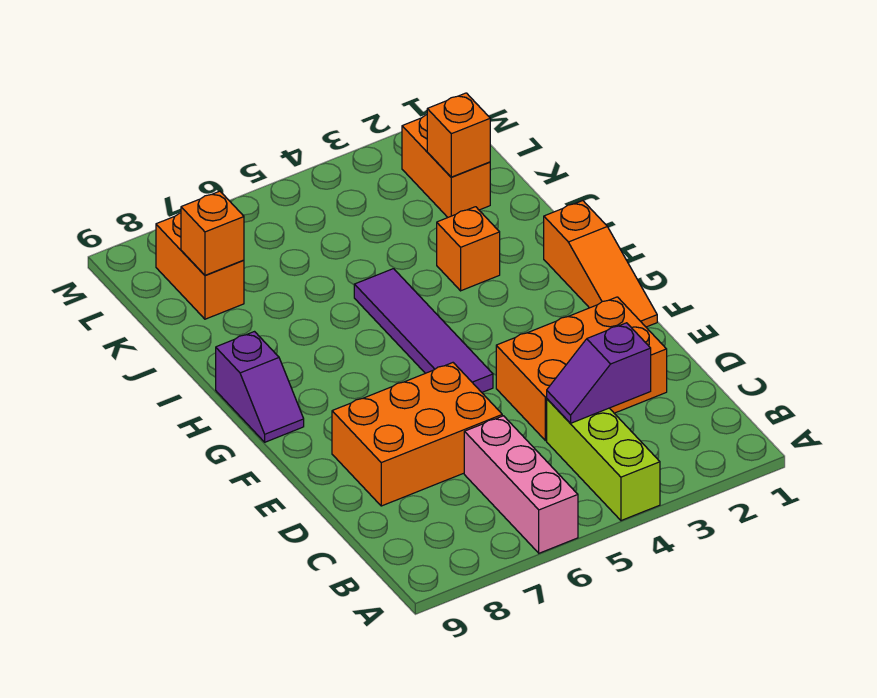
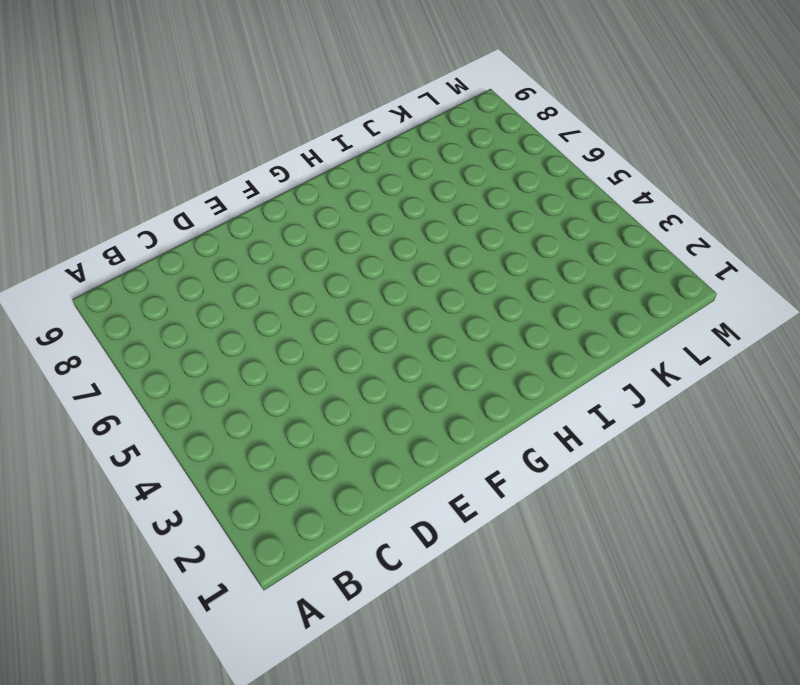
none -> lime brick A4:C4 level 1
none -> pink brick A6:C6 level 1
none -> orange brick D2:E4 level 1

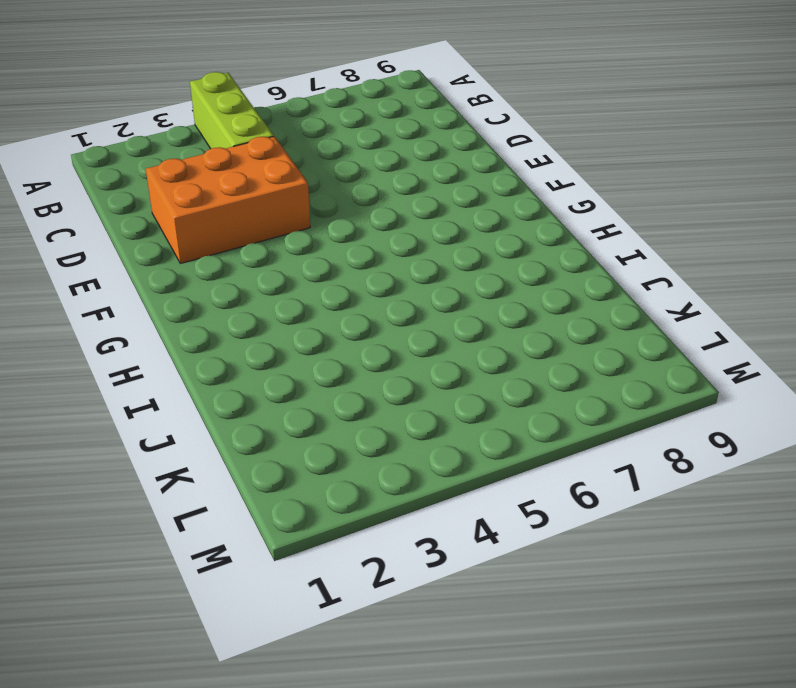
none -> pink brick A6:C6 level 1
none -> orange brick D6:E8 level 1
none -> orange slope F1:H1 level 1 top H

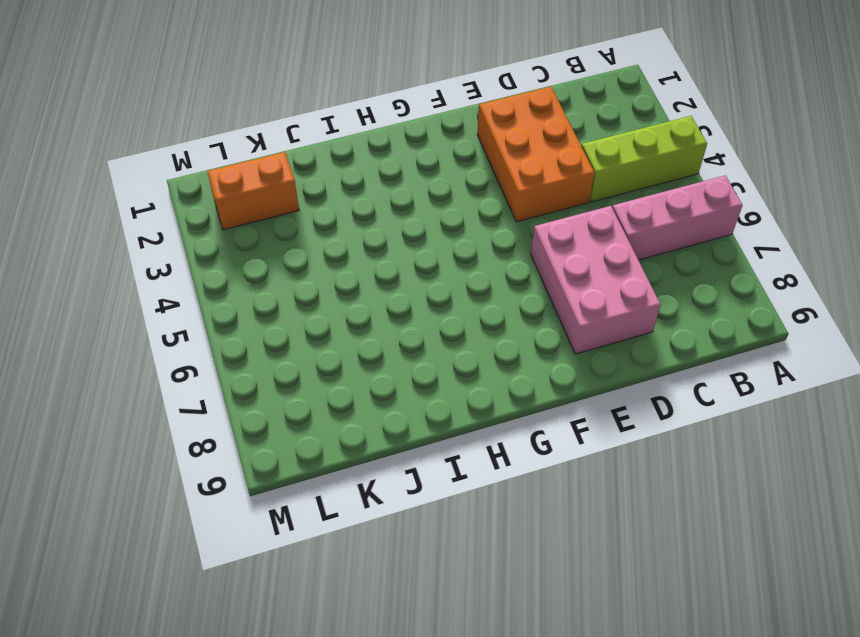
pink brick D6:E8 level 1 -> orange brick D6:E8 level 1
none -> orange slope F1:H1 level 1 top H
none -> purple tile F5:I5 level 1
none -> purple slope G9:H9 level 1 top H

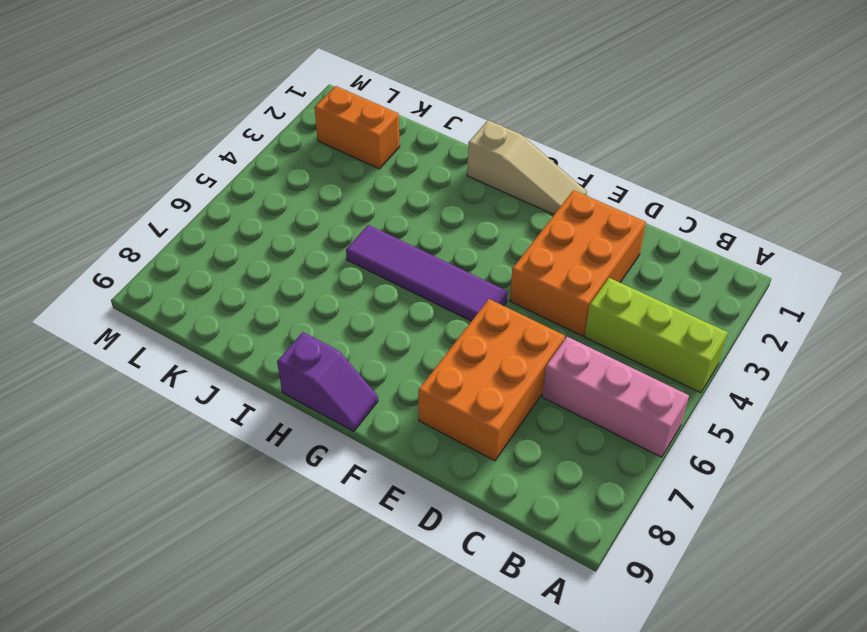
tan slope F1:H1 level 1 top H -> orange slope F1:H1 level 1 top H
none -> orange brick I3 level 1
none -> orange brick K8:L8 level 1
none -> purple slope C3:C4 level 2 top 3

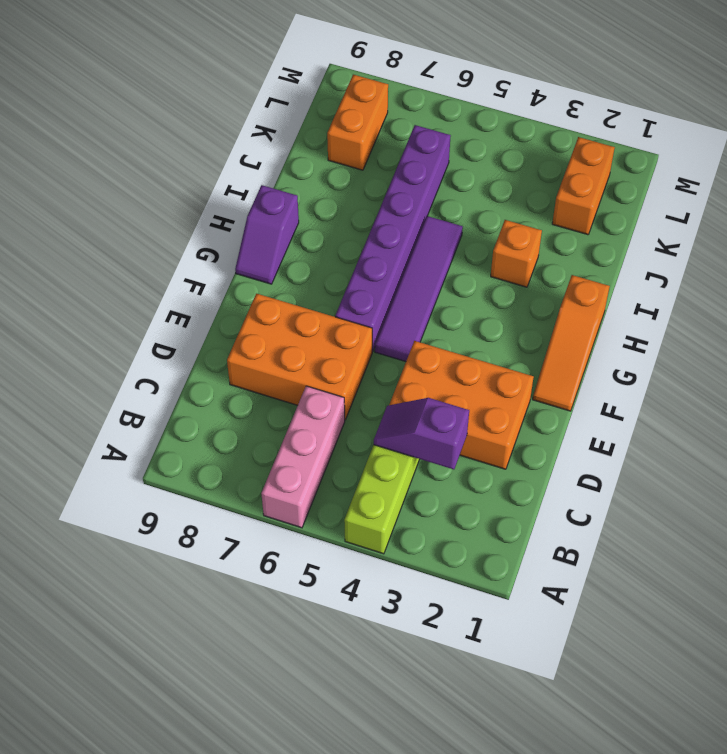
purple brick F6:K6 level 1 -> none
none -> orange brick K2 level 2
none -> orange brick K8 level 2

